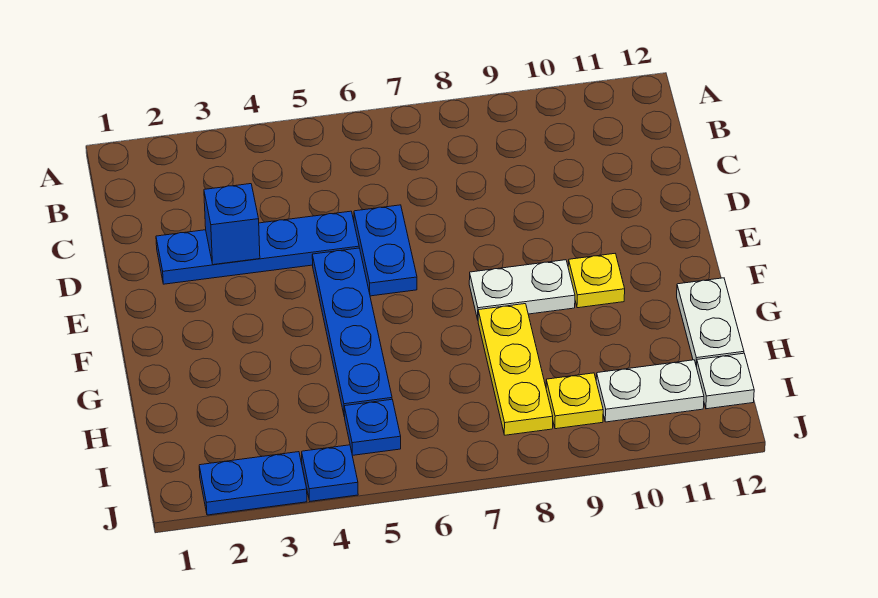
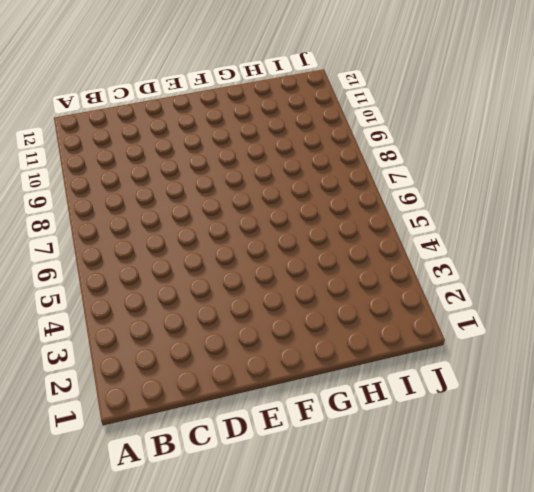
none -> blue plate D2:D5 level 1
none -> blue plate D6:E6 level 1
none -> blue plate E5:H5 level 1

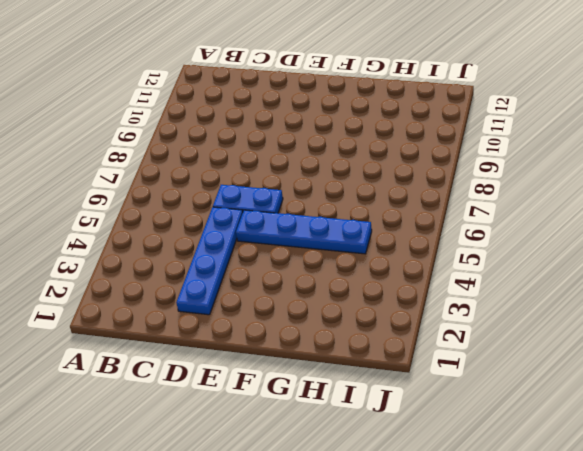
none -> white plate F8:F9 level 1
none -> yellow plate F10 level 1
none -> yellow plate G8:I8 level 1

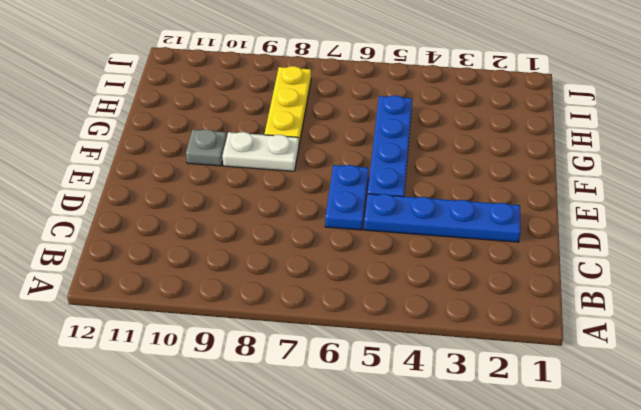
grey plate F10 level 1 -> yellow plate F10 level 1
none -> white plate G12:H12 level 1
none -> blue plate I5 level 1
none -> yellow plate I9 level 1

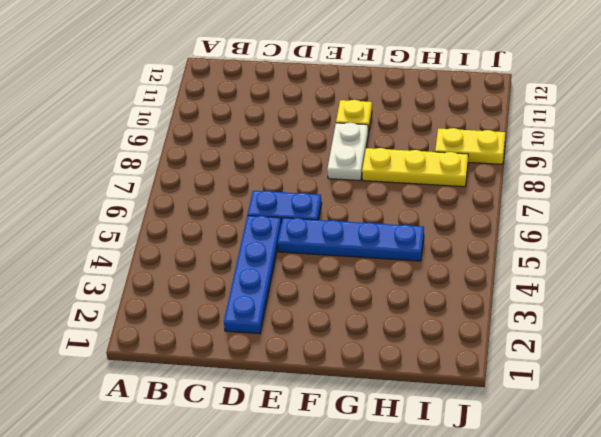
yellow plate I9:J9 level 1 -> yellow plate I9 level 1
none -> white plate G12:H12 level 1
none -> blue plate I5 level 1
none -> white plate I10:I11 level 1

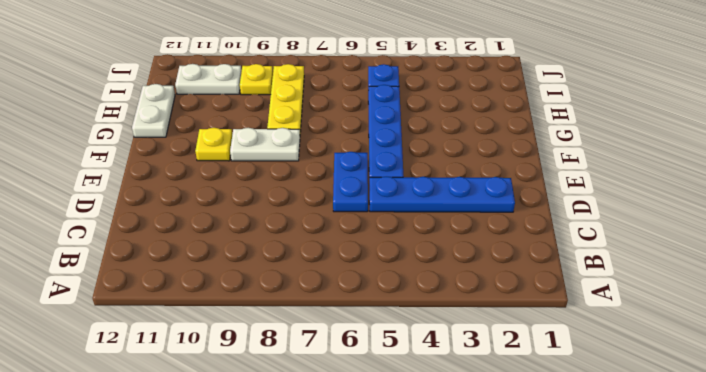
none -> white plate I12 level 1
none -> blue plate J2:J3 level 1
none -> blue plate J4 level 1

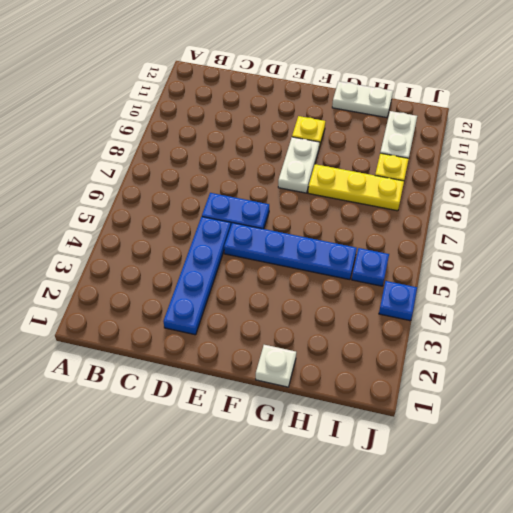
white plate G1 level 1 -> white plate I12 level 1
none -> blue plate J2:J3 level 1
none -> blue brick D3 level 2

